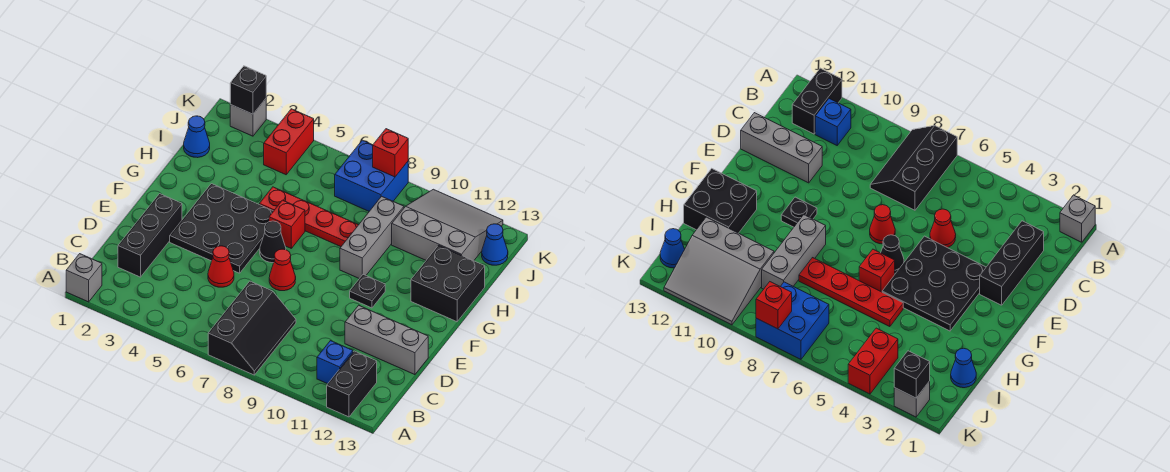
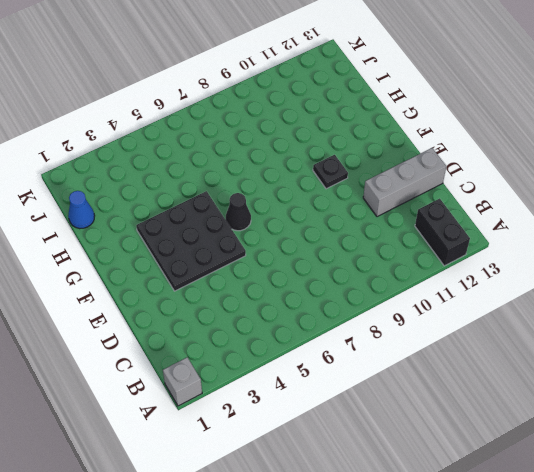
none -> black slope A7:C8 level 1 top 7
none -> blue brick B11 level 1
none -> black brick C2:E2 level 1

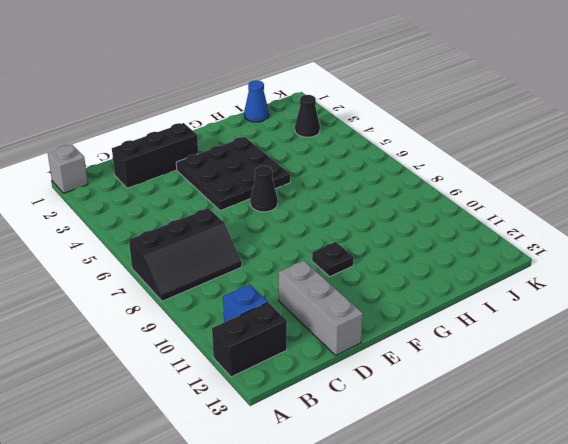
black cone J3 level 1 -> none
none -> red cone D5 level 1
none -> red cone E7 level 1
none -> red brick G6 level 1

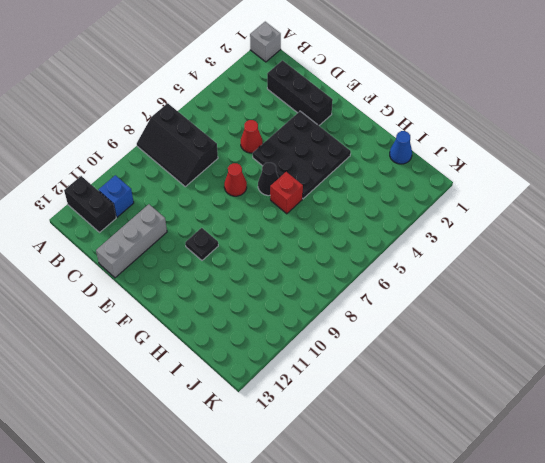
none -> grey brick G9:I9 level 1
none -> black brick G12:H13 level 1
none -> red plate H5:H8 level 1

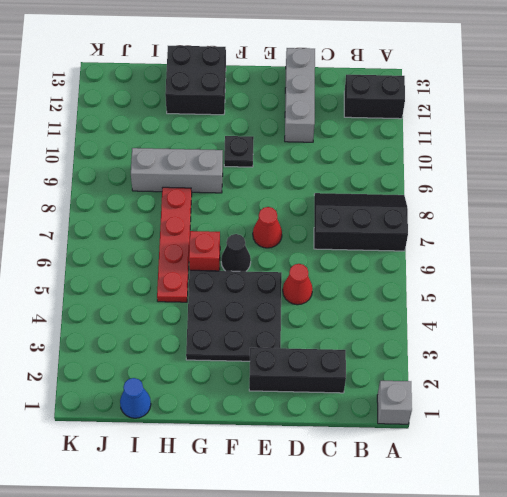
none -> blue brick B11 level 1
none -> grey slope I10:K12 level 1 top I
none -> red brick J4:K4 level 1

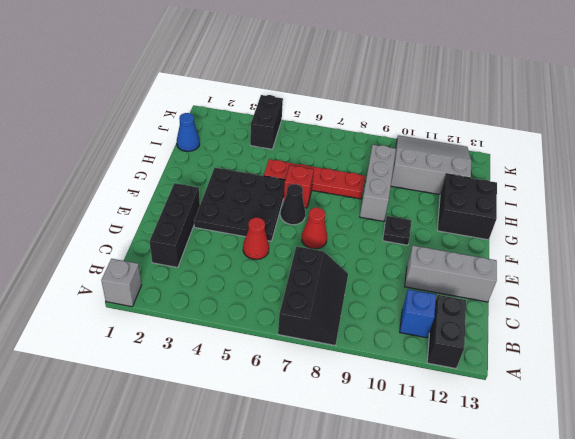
black brick J4:K4 level 1 -> red brick J4:K4 level 1
none -> blue brick J7:K8 level 1
none -> blue cone J13 level 1
none -> grey brick K2 level 1

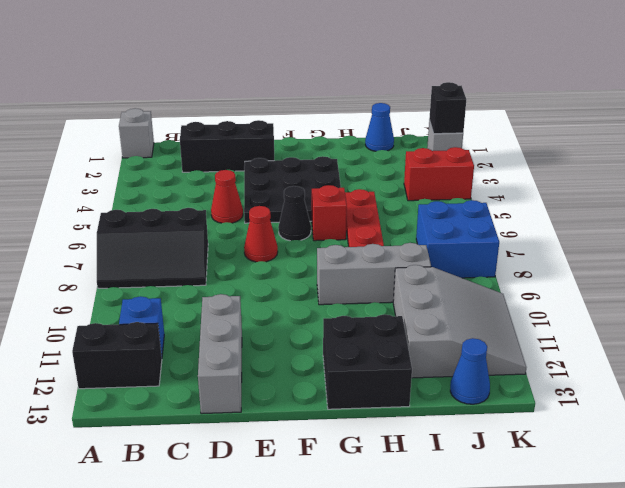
none -> black plate F10 level 1
none -> red brick K8 level 2

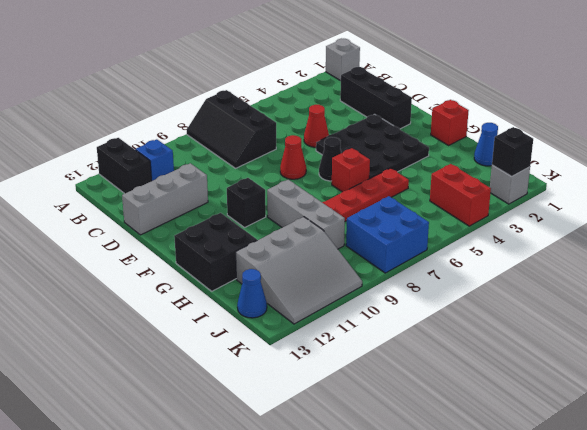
black brick F10 level 1 -> black plate F10 level 1
red brick G1 level 1 -> red brick K8 level 2

